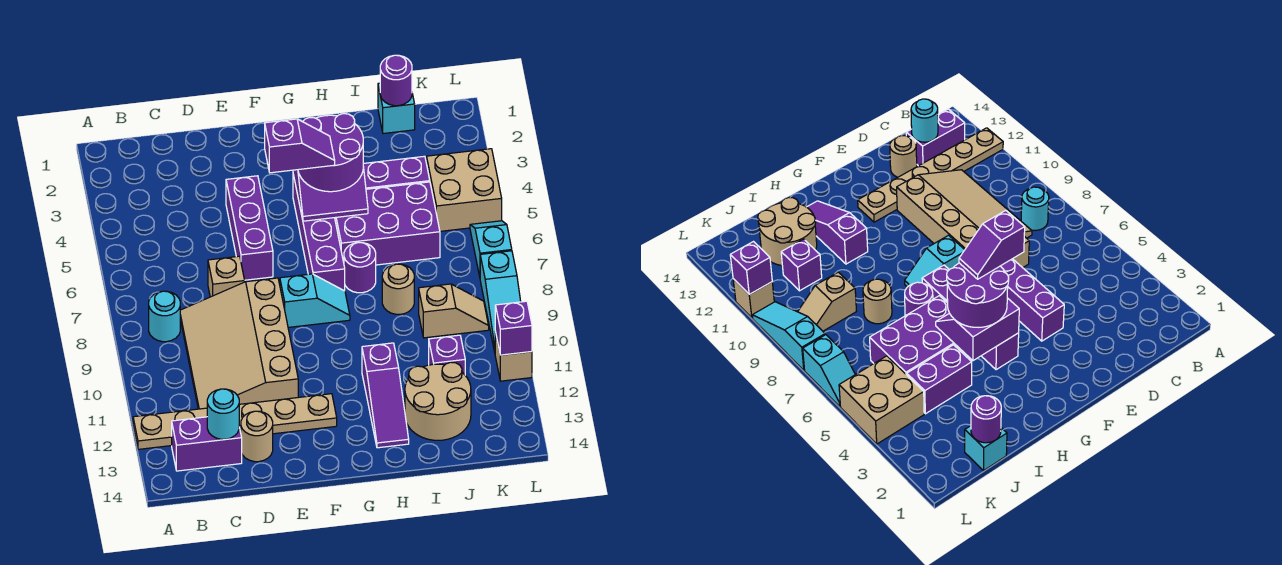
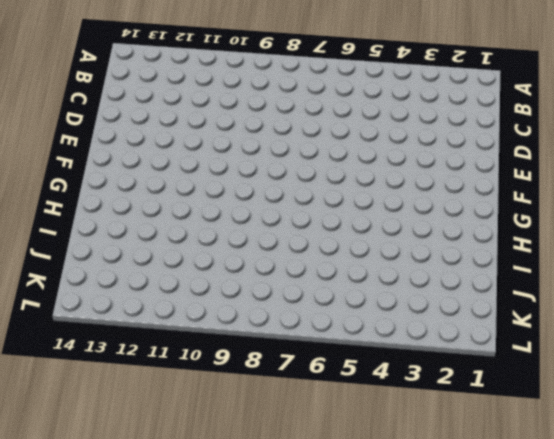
none -> tan plate A12:F12 level 1
none -> cyan round brick B8 level 1
none -> purple brick B13:C13 level 1

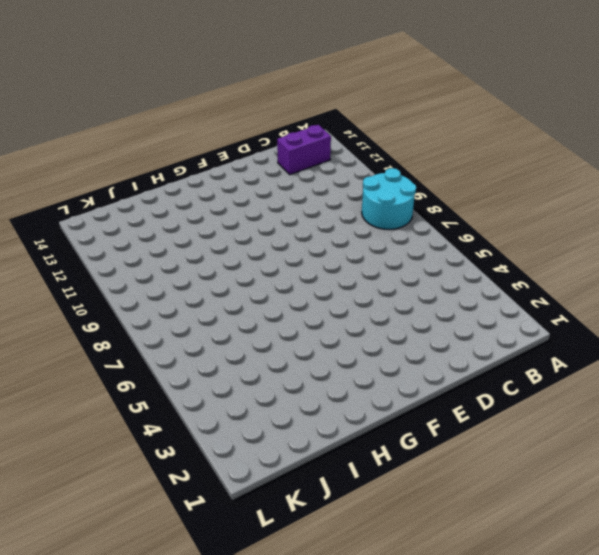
cyan round brick A8:B9 level 1 -> cyan round brick B8 level 1
none -> tan plate A12:F12 level 1
none -> tan slope C8:E11 level 1 top E
none -> tan brick D7 level 1

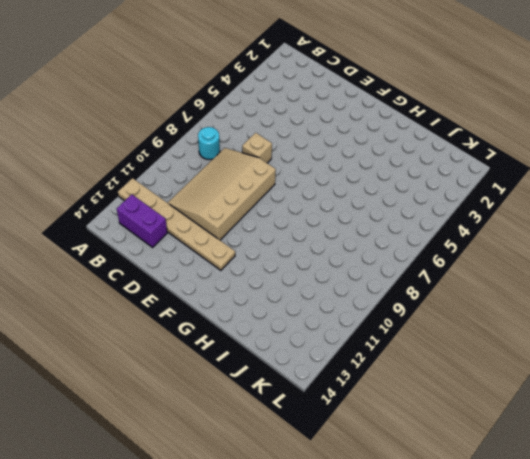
none -> tan round brick D13 level 1
none -> purple brick E4:E6 level 1
none -> cyan slope F8:G8 level 1 top F

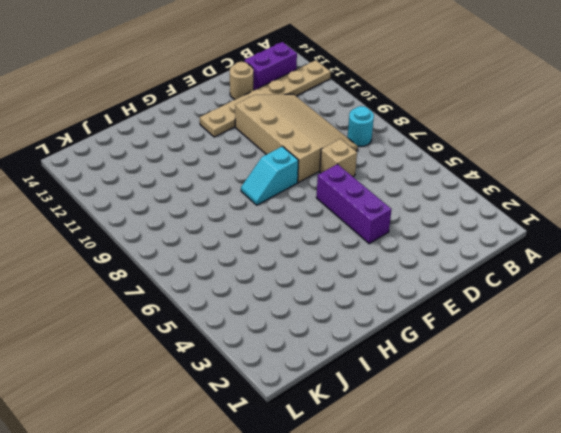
none -> purple brick G4:G7 level 1
none -> purple brick H5:J6 level 1
none -> purple round brick H7 level 1

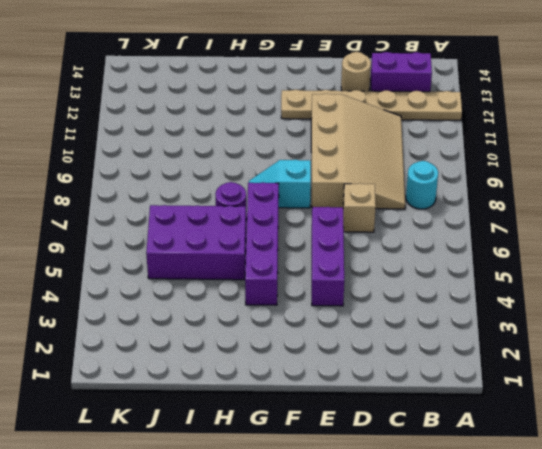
none -> purple slope H11:H13 level 1 top 11
none -> purple brick I4:J4 level 1
none -> tan round brick I8 level 1

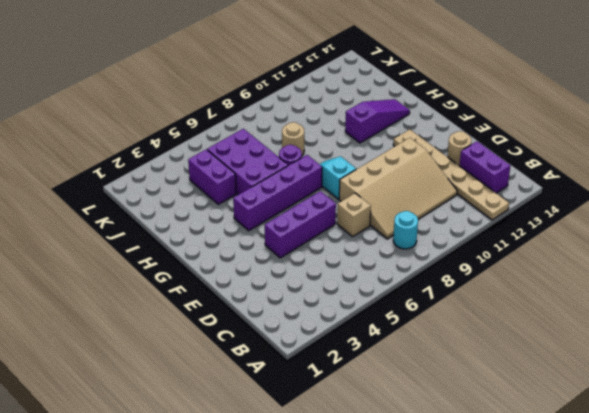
none -> tan round brick I12:J13 level 1
none -> cyan brick J1 level 1
none -> tan slope J9:K9 level 1 top J

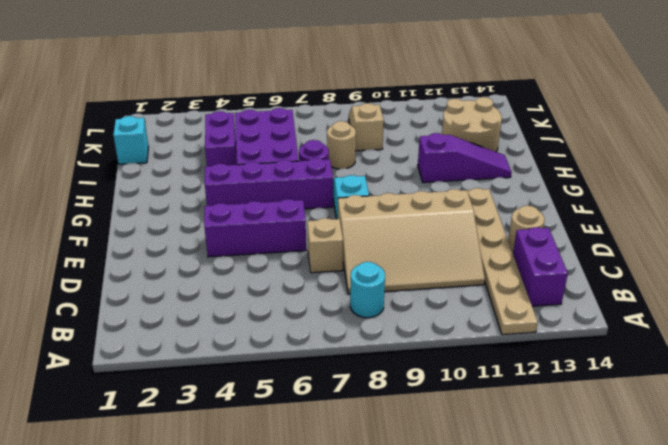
none -> purple brick J11 level 1
none -> tan brick K4:L5 level 1
none -> cyan slope L6:L7 level 1 top 7

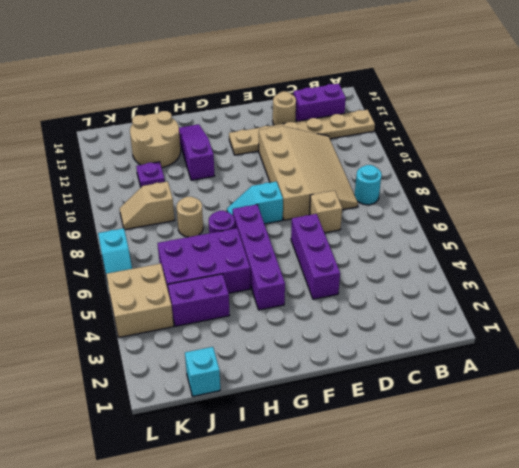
purple plate J11 level 1 -> purple brick J11 level 1
none -> cyan slope L8:L10 level 1 top 8
none -> tan brick L11 level 1
none -> cyan round brick C13 level 2

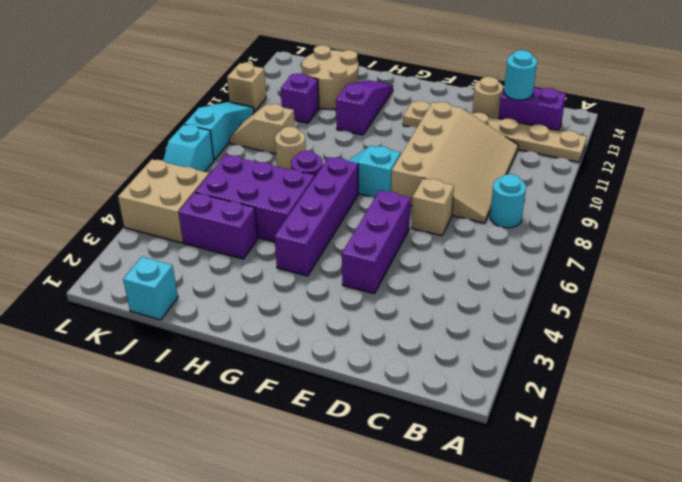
none -> purple slope G4:H5 level 2 top 4
none -> purple round brick J1 level 2
none -> purple brick L11 level 2

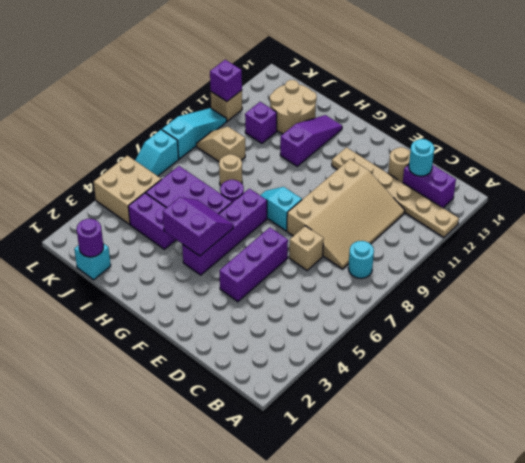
none -> purple round brick G4:H5 level 3
none -> purple slope F5:G5 level 4 top F

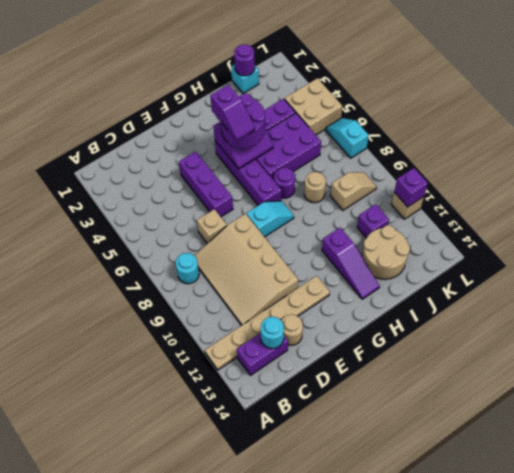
purple slope G4:G5 level 4 top 4 -> purple slope F5:G5 level 4 top F
none -> cyan slope L8:L10 level 1 top 8

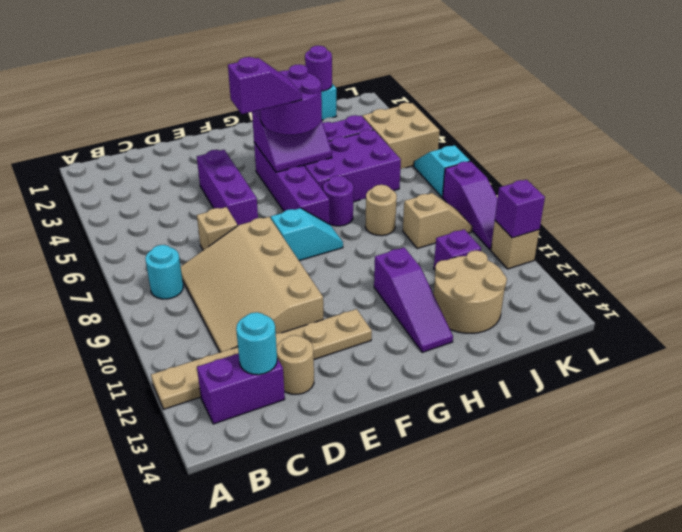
purple slope L8:L10 level 1 top 8 -> cyan slope L8:L10 level 1 top 8

